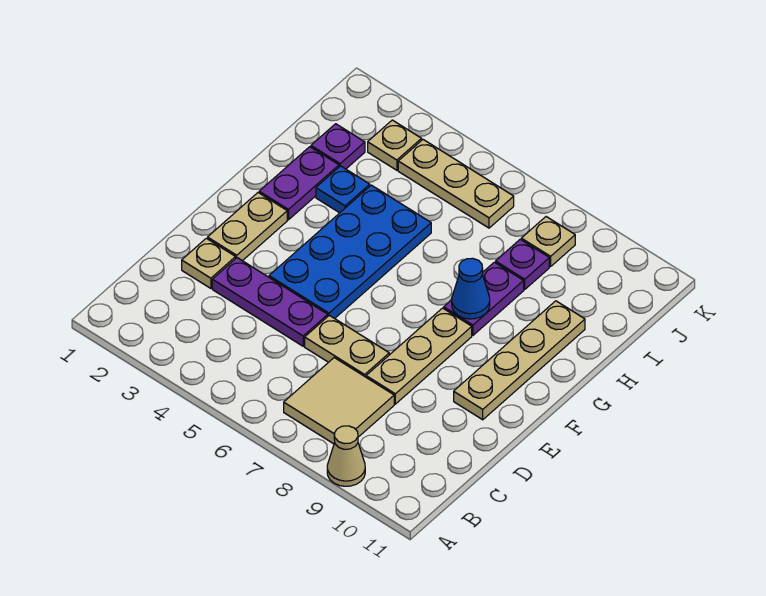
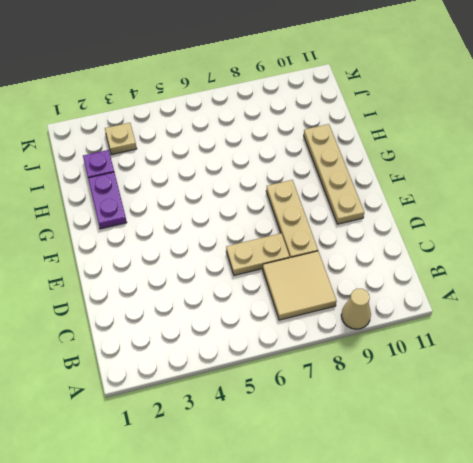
none -> tan plate D2 level 1
none -> purple plate D3:D5 level 1
none -> tan plate E2:F2 level 1

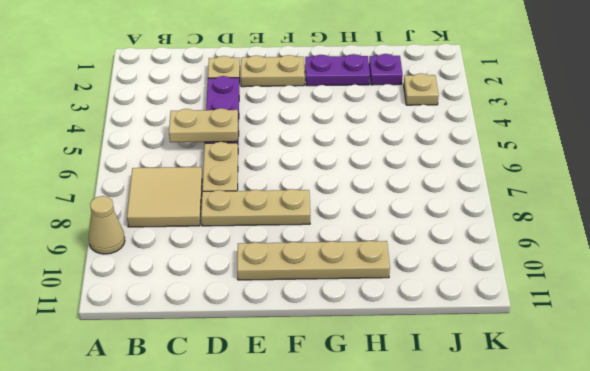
tan plate C5:D5 level 2 -> none
none -> blue plate E4:H5 level 1
none -> purple plate G8:H8 level 1
none -> blue plate H3 level 1

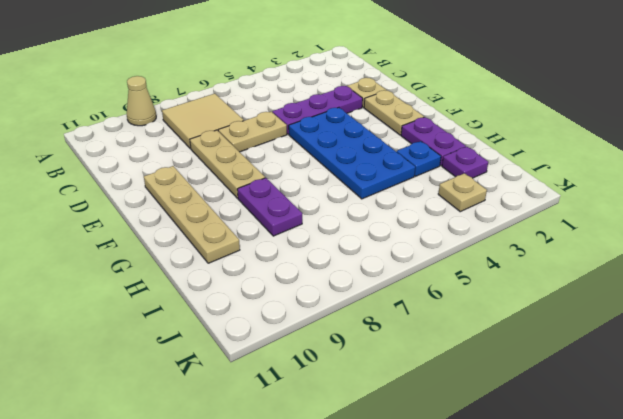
none -> purple plate I8 level 1
none -> tan plate J4:J6 level 1
none -> tan plate J8 level 1

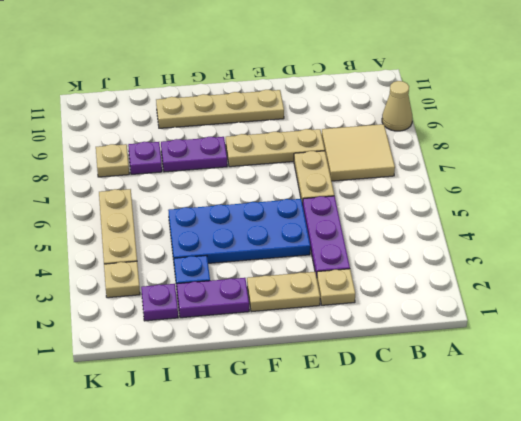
none -> blue cone G8 level 2

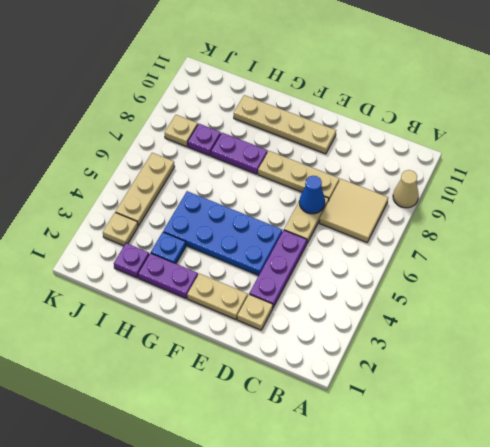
blue cone D7 level 2 -> blue cone G8 level 2

